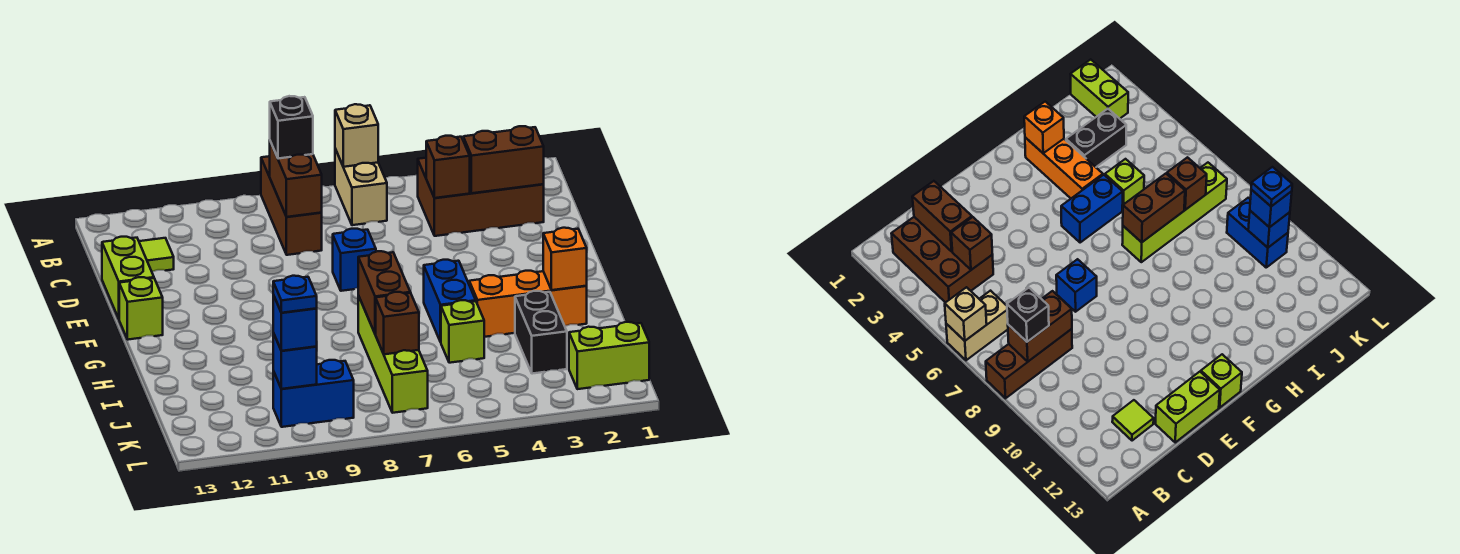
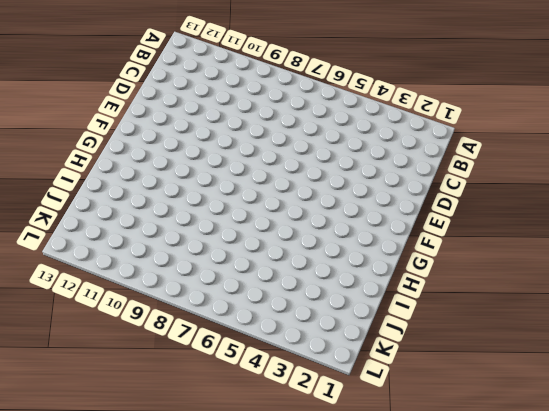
none -> tan brick A6:B6 level 1
none -> brown brick A8:C8 level 1
none -> brown brick B2:C4 level 1

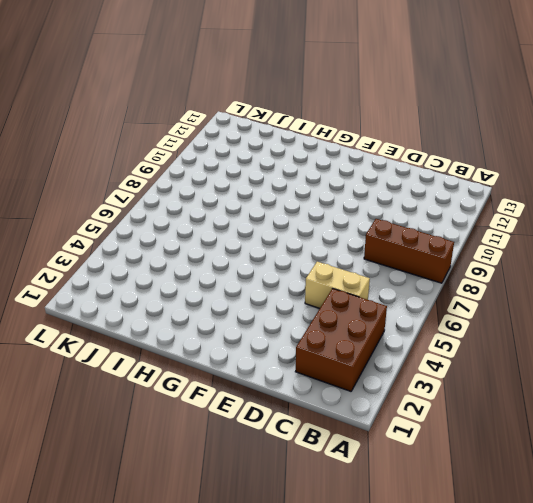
tan brick C5:D5 level 1 -> tan brick A6:B6 level 1
none -> lime tile C12 level 1
none -> lime brick D13:E13 level 1
none -> blue brick E7 level 1

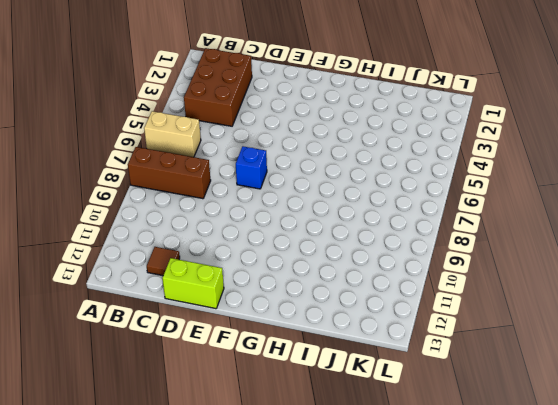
brown tile C12 level 1 -> lime tile C12 level 1
none -> lime brick F13 level 1
none -> blue brick G5:H5 level 1
none -> orange brick H2:H4 level 1

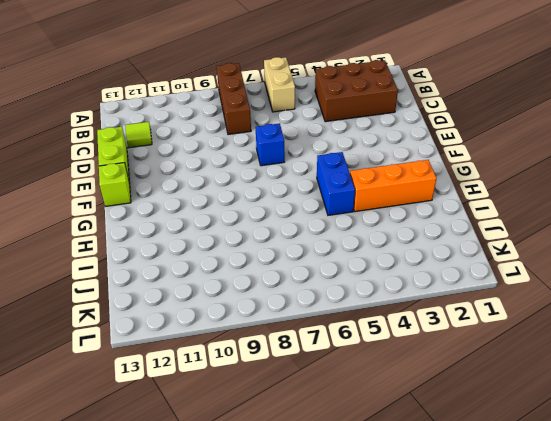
none -> lime brick H7:K7 level 1
none -> black brick I3:J3 level 1
none -> lime brick I5 level 1

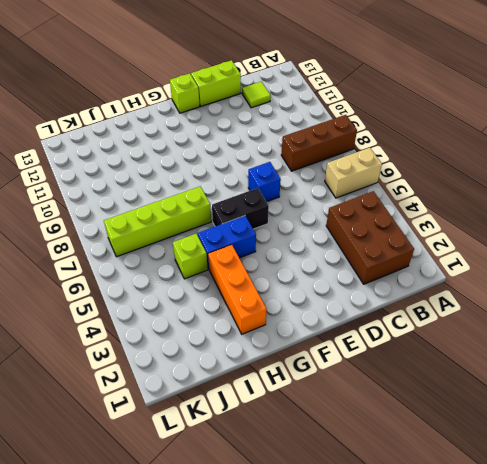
black brick F6:G6 level 1 -> black brick I3:J3 level 1
none -> lime brick K1:K2 level 1
none -> blue brick K9:K10 level 1
none -> tan brick A6 level 2

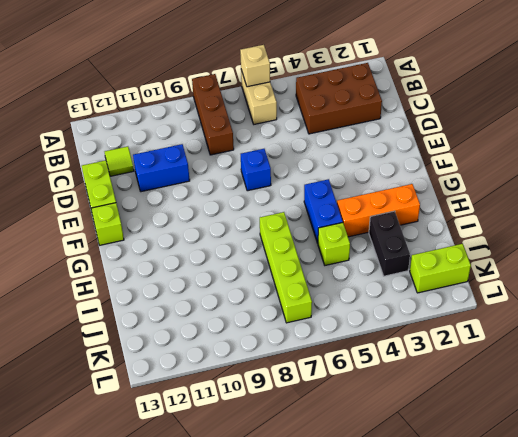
blue brick D10:D11 level 1 -> blue brick K9:K10 level 1
none -> brown brick B8:C8 level 2
none -> brown brick C2:C3 level 2
none -> brown brick C4 level 2

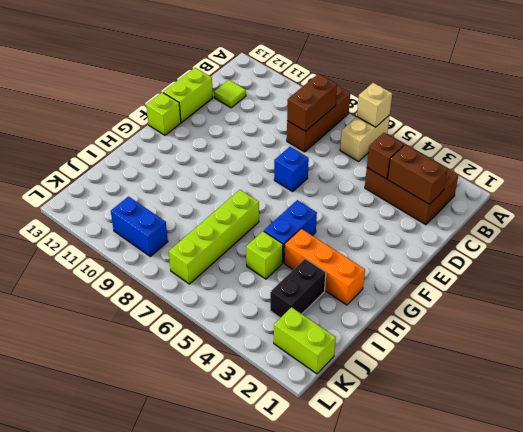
none -> orange brick H2 level 2
none -> brown brick H7:I7 level 2
none -> brown brick J7 level 2

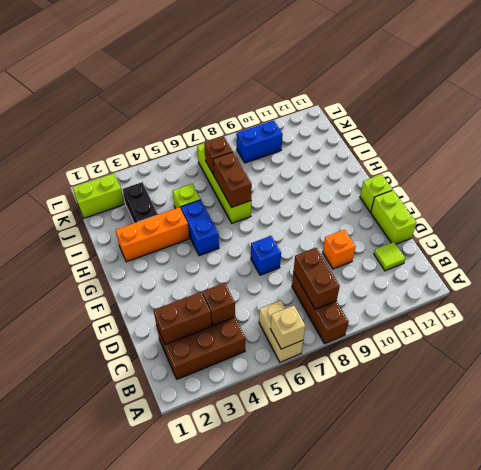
orange brick D10 level 1 -> orange brick H2 level 2
none -> blue brick K10 level 2
none -> black brick B8 level 3
none -> blue brick K10 level 3

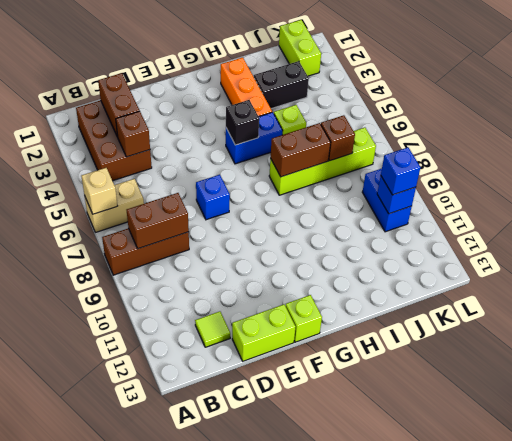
black brick G5 level 2 -> black brick B8 level 3
none -> orange brick H2 level 2
none -> blue plate K10 level 4

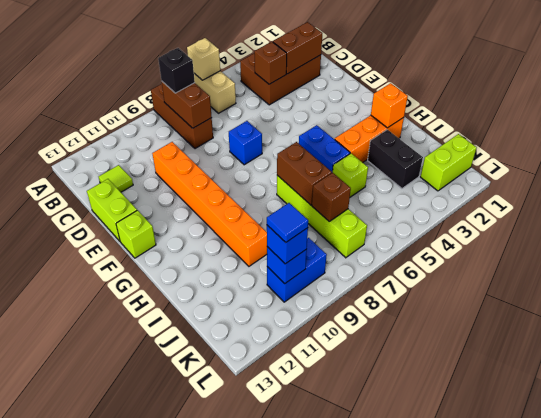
orange brick D10:I10 level 1 -> none
blue tile K10 level 4 -> blue plate K10 level 4

